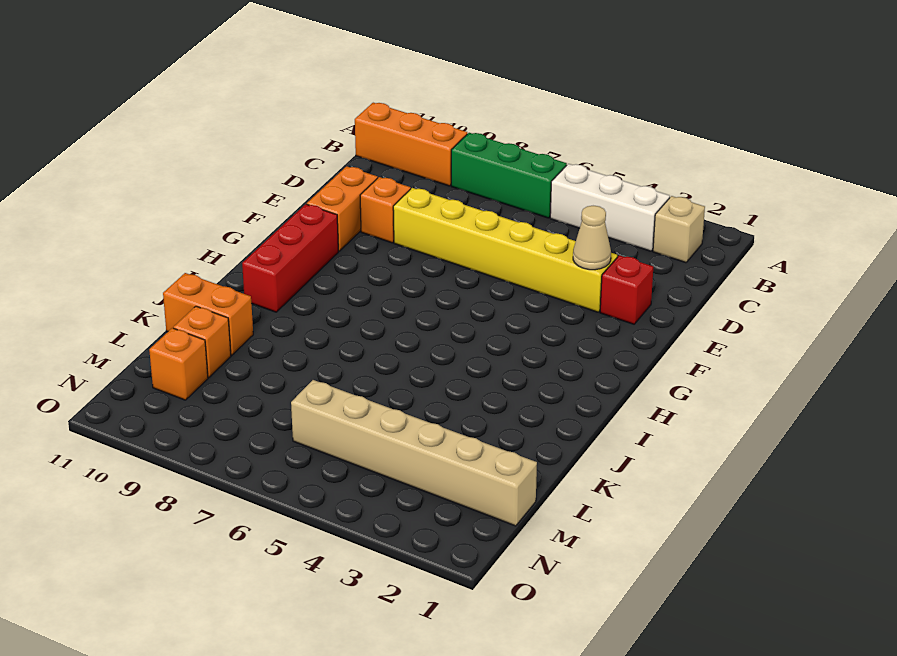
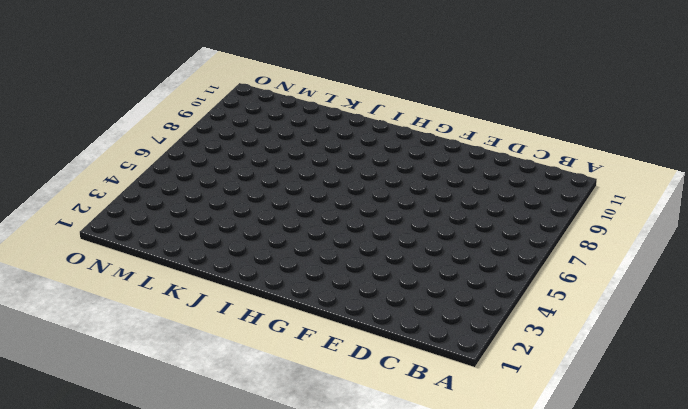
none -> tan brick B2 level 1
none -> white brick B3:B5 level 1
none -> green brick B6:B8 level 1

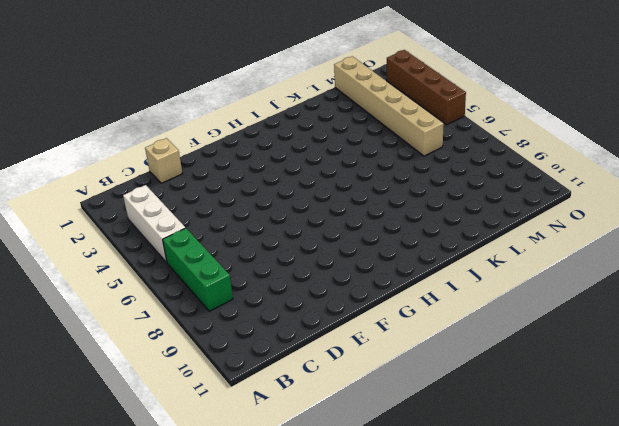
tan brick D1 level 1 -> tan brick B2 level 1
brown brick O2:O5 level 1 -> none
none -> orange brick B9:B11 level 1
none -> red brick E2 level 1
none -> yellow brick E3:E8 level 1

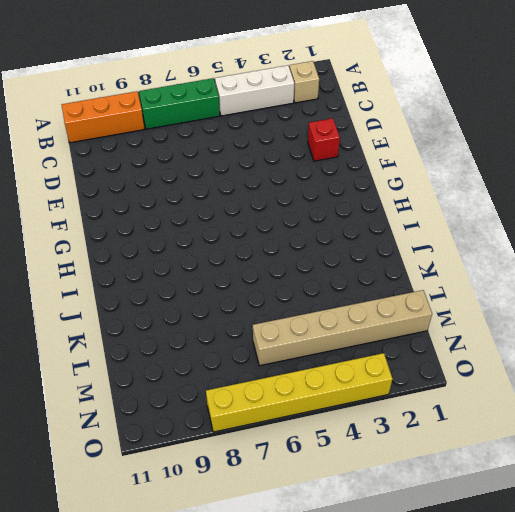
yellow brick O3:O8 level 1 -> yellow brick E3:E8 level 1
none -> orange brick E9 level 1
none -> orange brick E10:F10 level 1
none -> red brick G10:I10 level 1

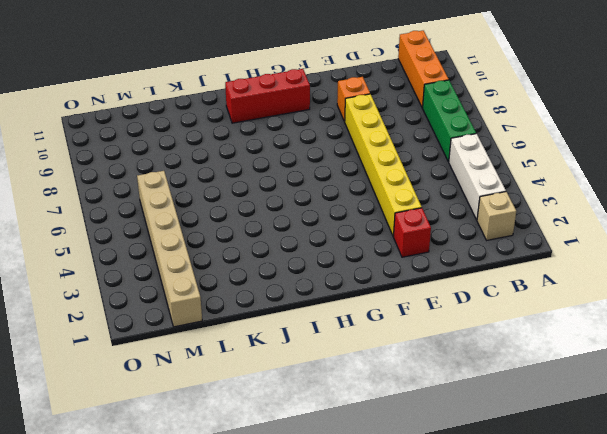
none -> orange brick E10:F10 level 1
none -> orange brick K10:K11 level 1
none -> orange brick L10 level 1

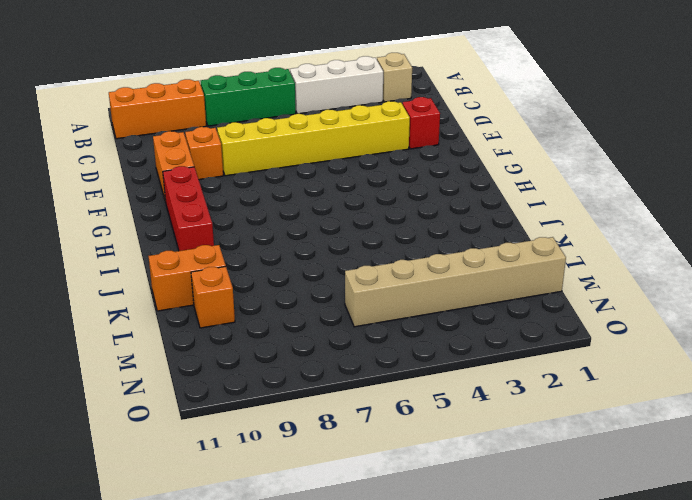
none -> orange brick M10 level 1
none -> tan cone E3 level 2

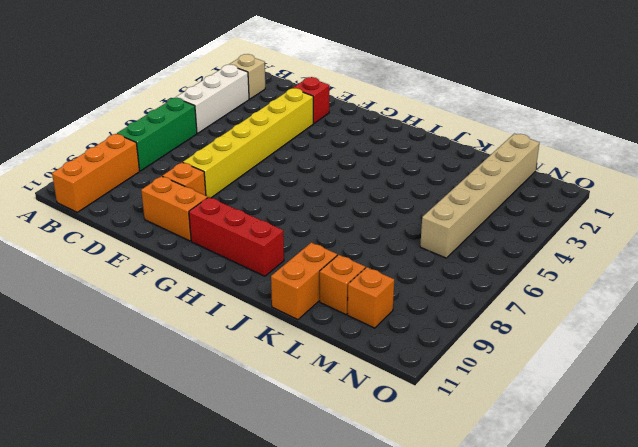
none -> tan cone E3 level 2

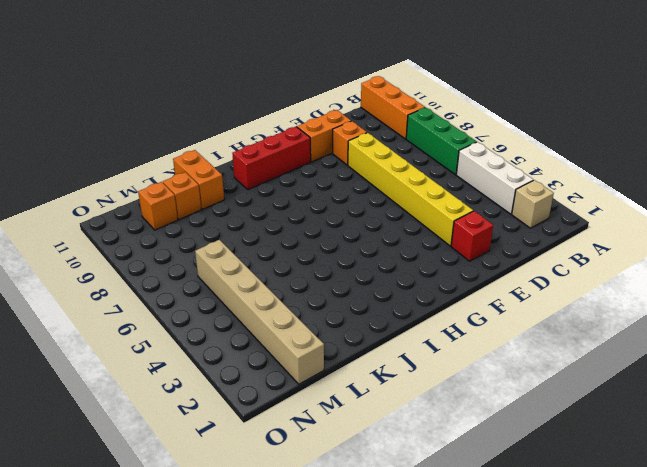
none -> tan cone E3 level 2

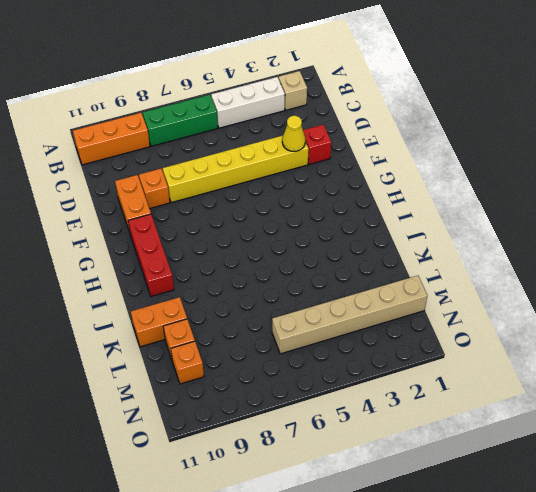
yellow cone E3 level 2 -> tan cone E3 level 2

